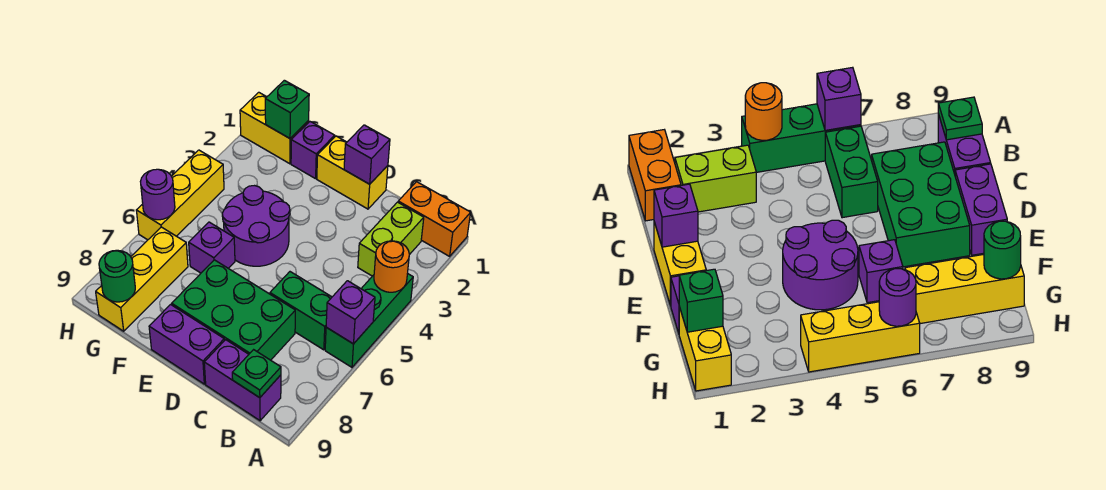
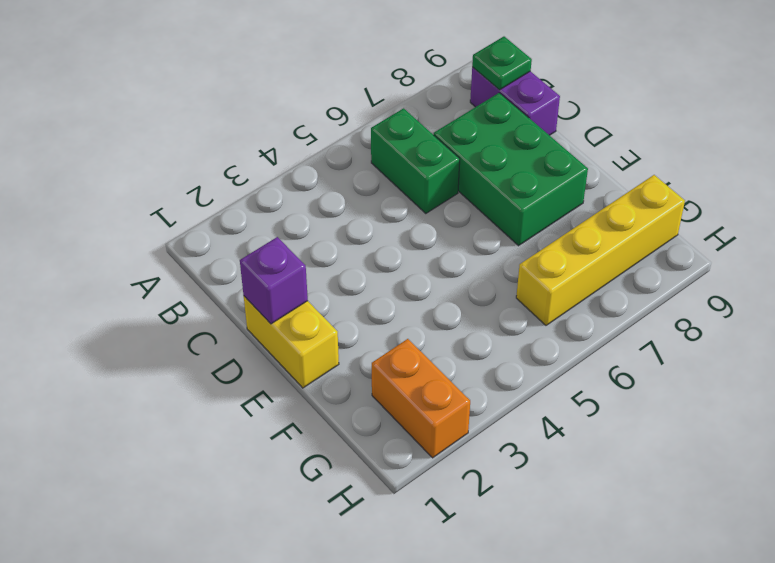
orange brick G2:H2 level 1 -> orange brick A1:B1 level 1
yellow brick G6:G9 level 1 -> yellow brick G7:G9 level 1
none -> green brick A4:A6 level 1
none -> lime brick B2:B3 level 1
none -> purple brick D9:E9 level 1

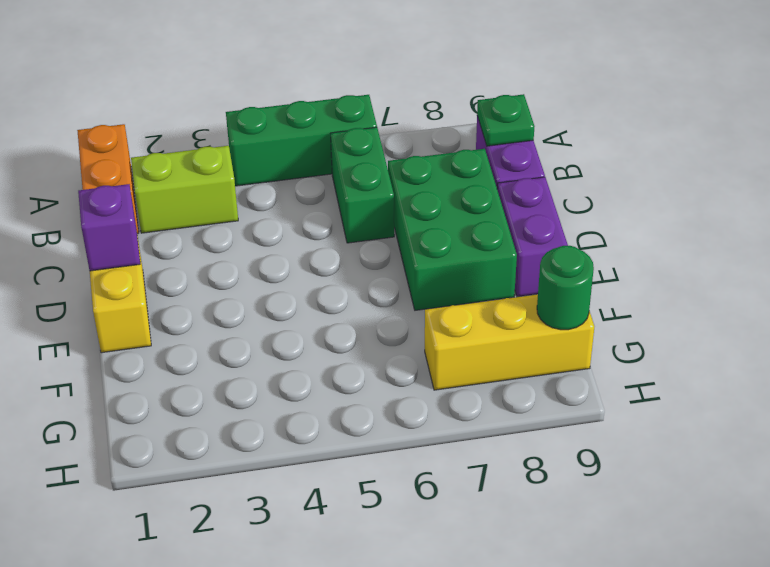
none -> purple round brick E4:F5 level 1
none -> purple brick F1 level 1
none -> purple brick F6 level 1

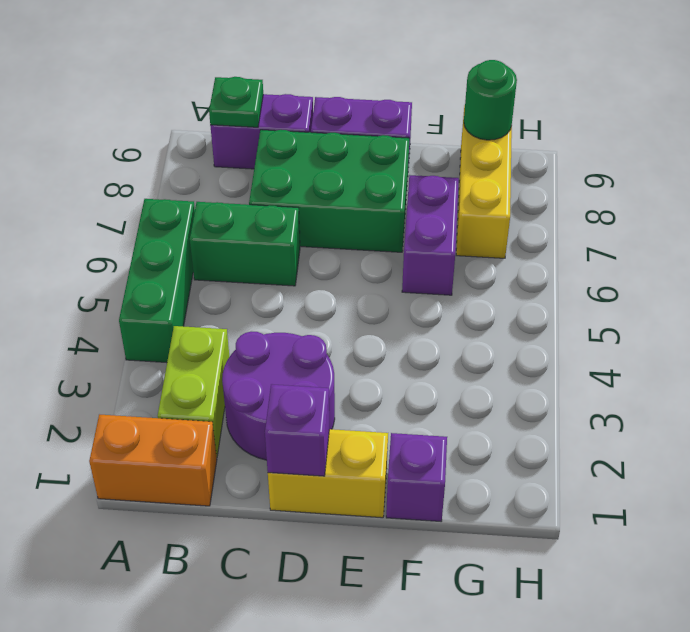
purple round brick C2:D3 level 1 -> purple round brick E4:F5 level 1
purple brick F6:F7 level 1 -> purple brick F6 level 1
none -> yellow brick G1:H1 level 1
none -> yellow brick H4:H6 level 1
none -> orange round brick A4 level 2

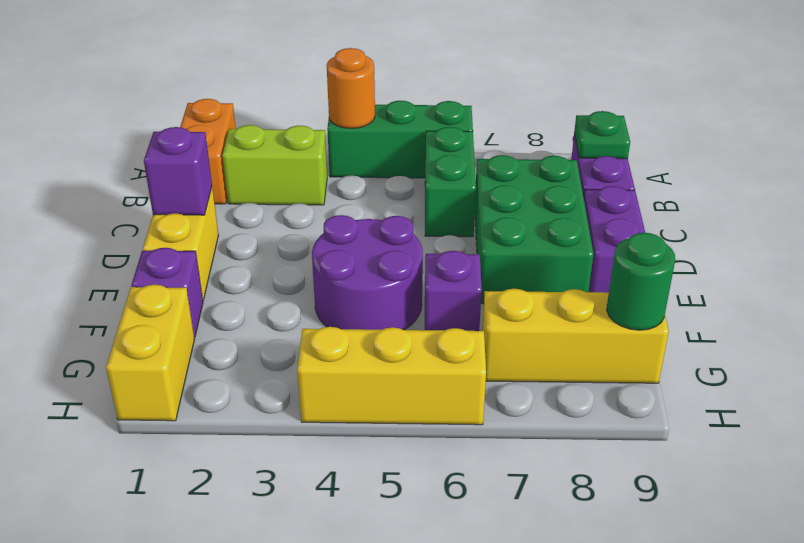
none -> purple brick A6 level 2
none -> green brick G1 level 2
none -> purple round brick H6 level 2

